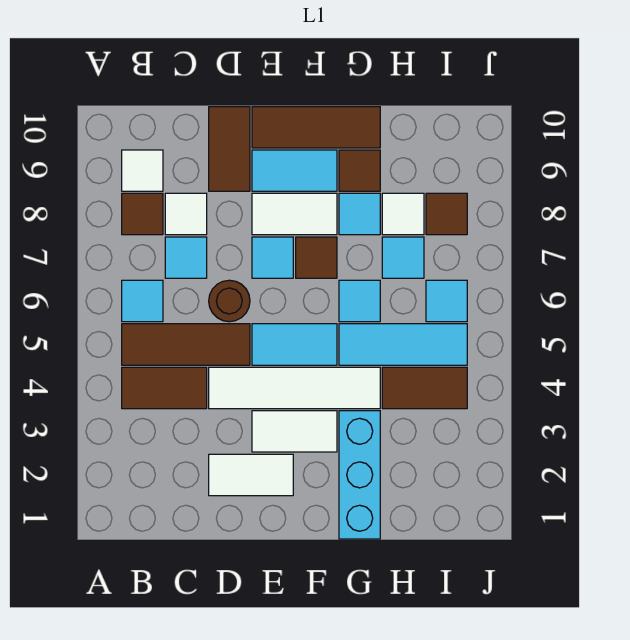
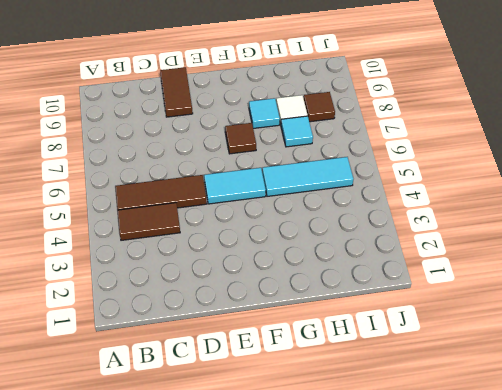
none -> cyan tile B6 level 1
none -> brown tile B8 level 1
none -> white tile B9 level 1

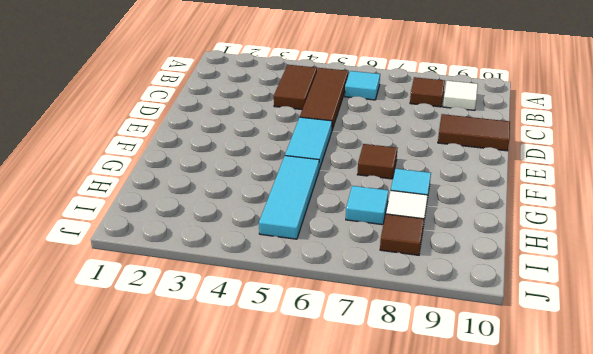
none -> cyan tile C7 level 1
none -> white tile C8 level 1
none -> white tile D2:E2 level 1

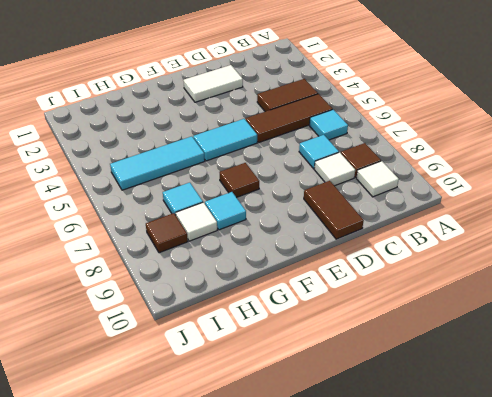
none -> white tile D4:G4 level 1
none -> brown round brick D6 level 1
none -> white tile E3:F3 level 1

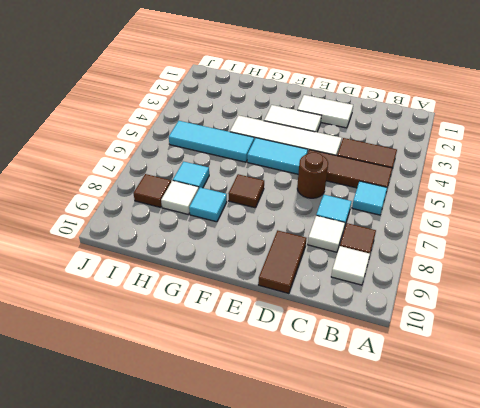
none -> cyan tile E7 level 1
none -> white tile E8:F8 level 1
none -> cyan tile E9:F9 level 1

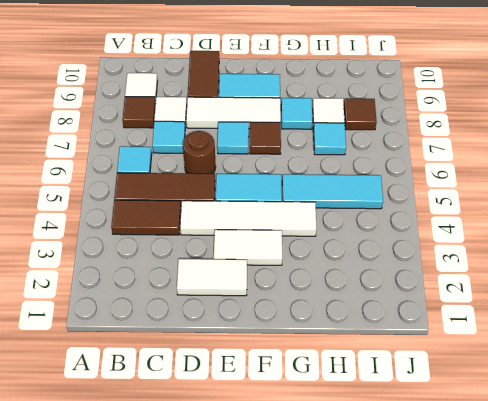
white tile D8:F8 level 1 -> white tile E8:F8 level 1
none -> brown tile E10:G10 level 1
none -> cyan brick G1:G3 level 1
none -> cyan tile G6 level 1

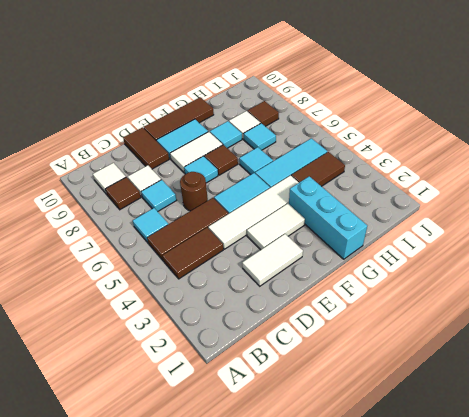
none -> brown tile G9 level 1
none -> cyan tile I6 level 1

